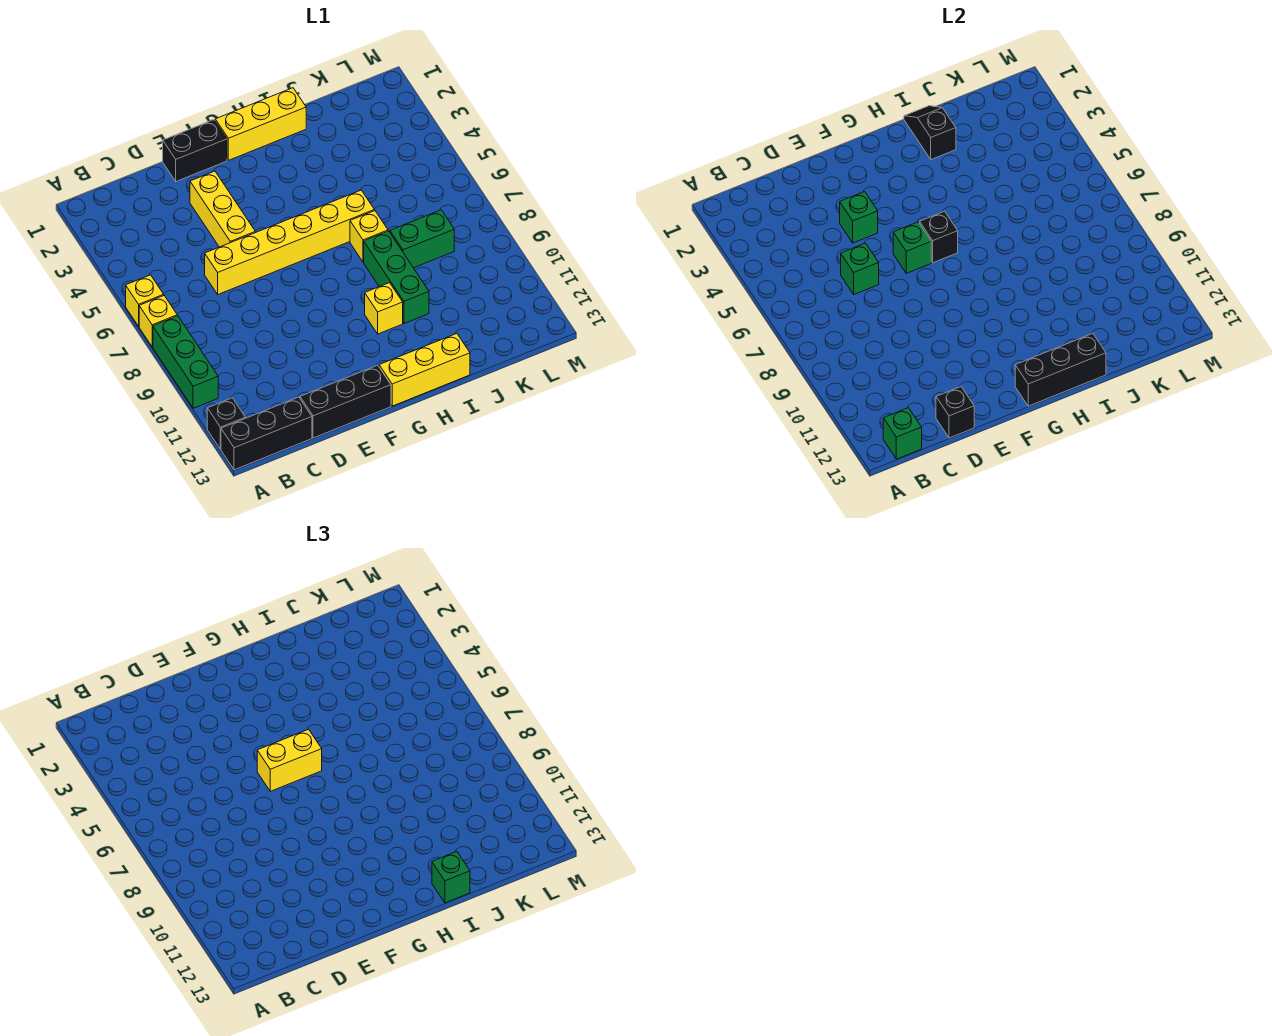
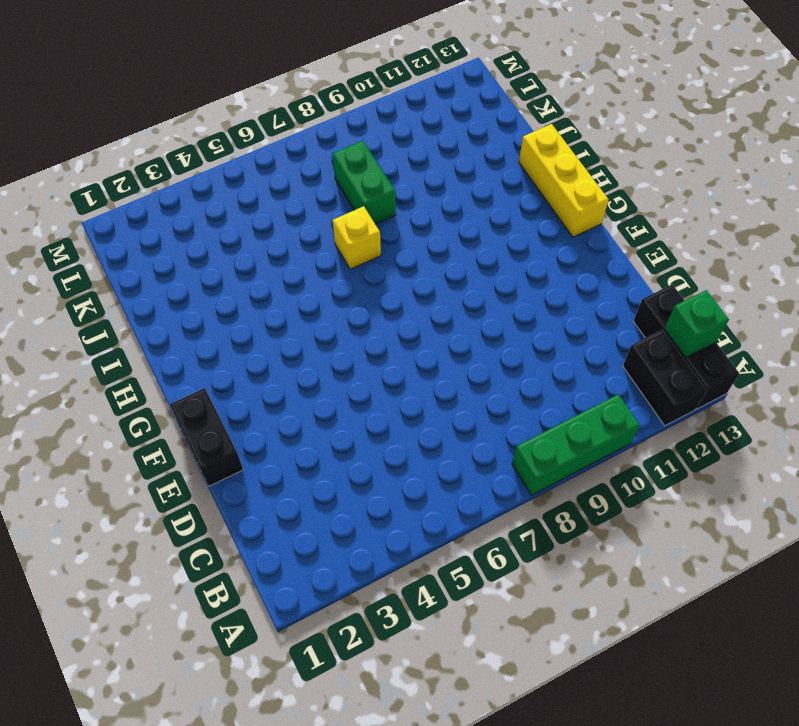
black brick A12:B12 level 1 -> black brick A12 level 1
none -> yellow brick A6 level 1
none -> yellow brick A7 level 1
none -> yellow brick D6:I6 level 1

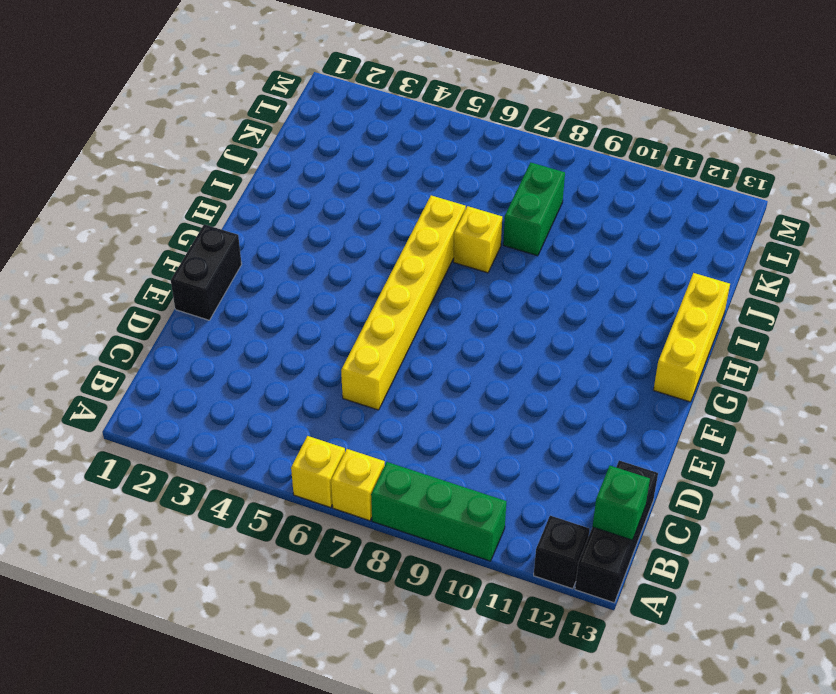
none -> black brick D13:F13 level 1
none -> yellow brick E3:E5 level 1
none -> yellow brick G1:I1 level 1

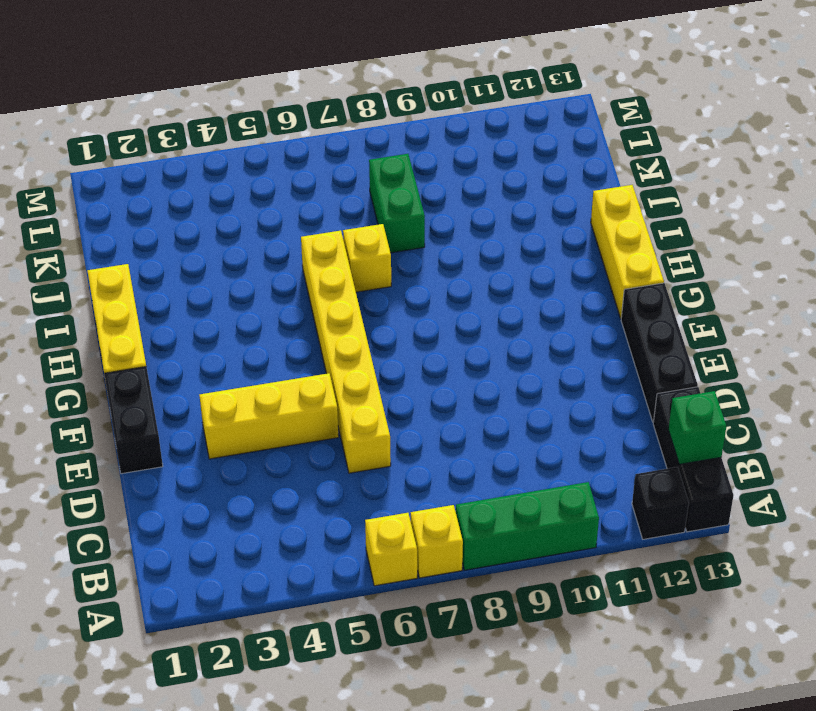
none -> yellow brick H10 level 1
none -> green brick I8:I10 level 1
none -> green brick D6 level 2

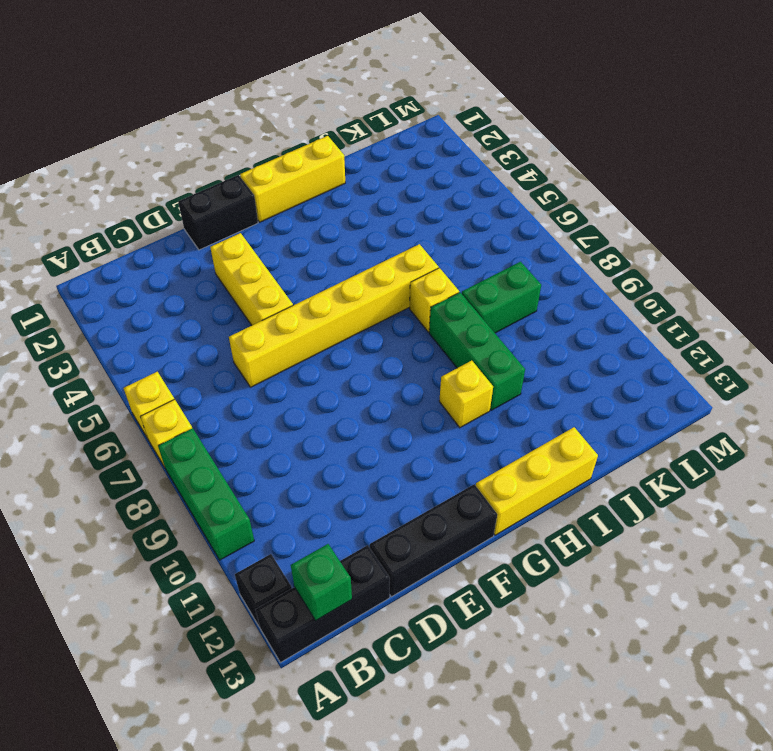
none -> green brick D6 level 2
none -> black brick D13 level 2
none -> green brick E4 level 2

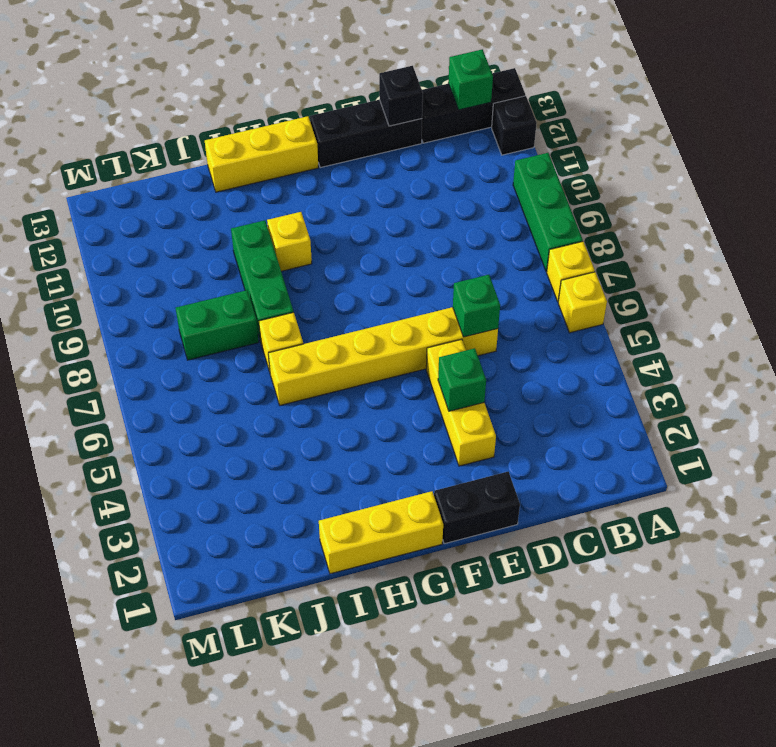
none -> green brick F6 level 2
none -> black brick G6 level 2
none -> black brick G13:I13 level 2

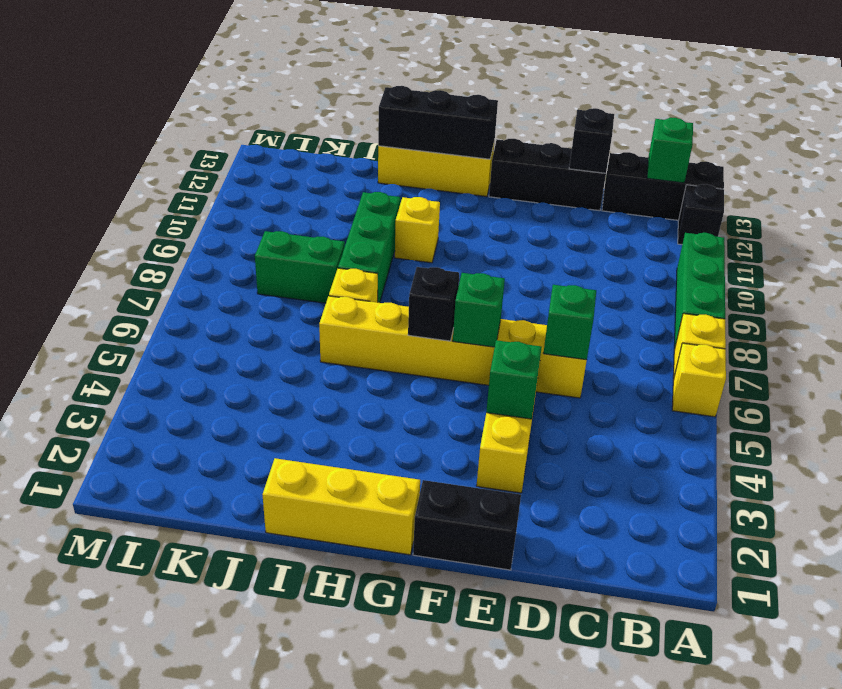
none -> black slope I1:I2 level 2 top 2
none -> yellow brick F6:G6 level 3
none -> green brick I13 level 3

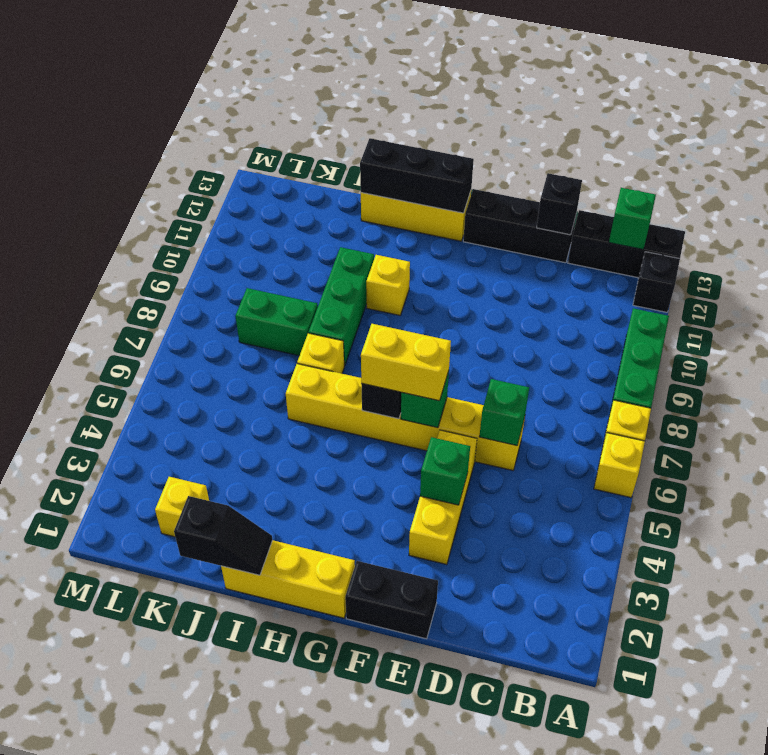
black slope I1:J1 level 2 top J -> black slope I1:I2 level 2 top 2
yellow brick K2 level 1 -> none
none -> green brick I13 level 3

